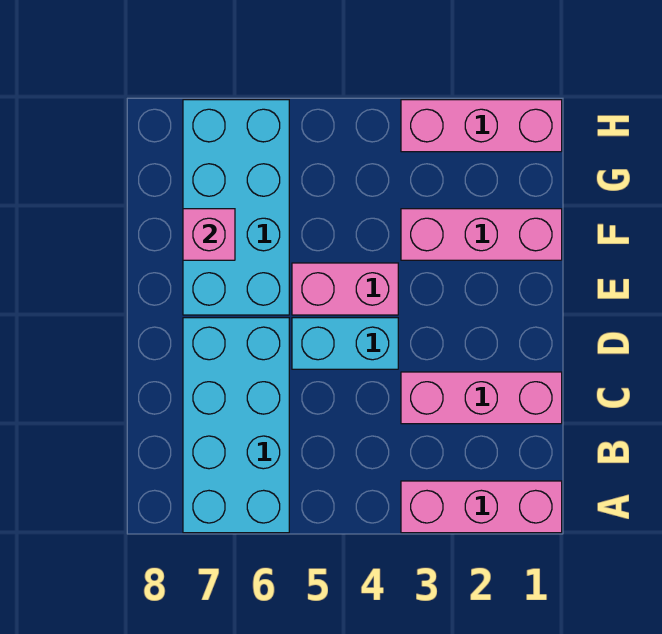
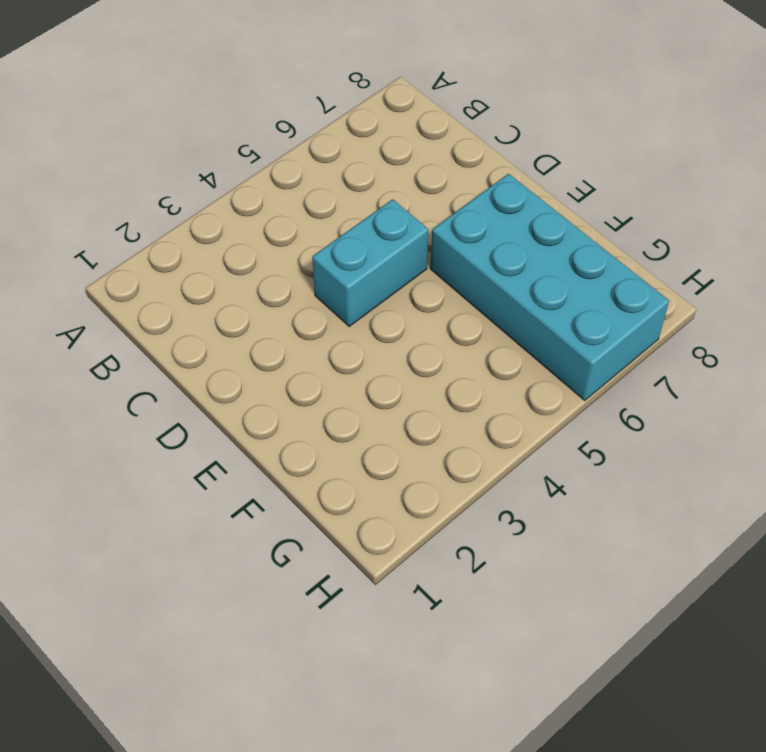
none -> pink brick A1:A3 level 1
none -> cyan brick A6:D7 level 1

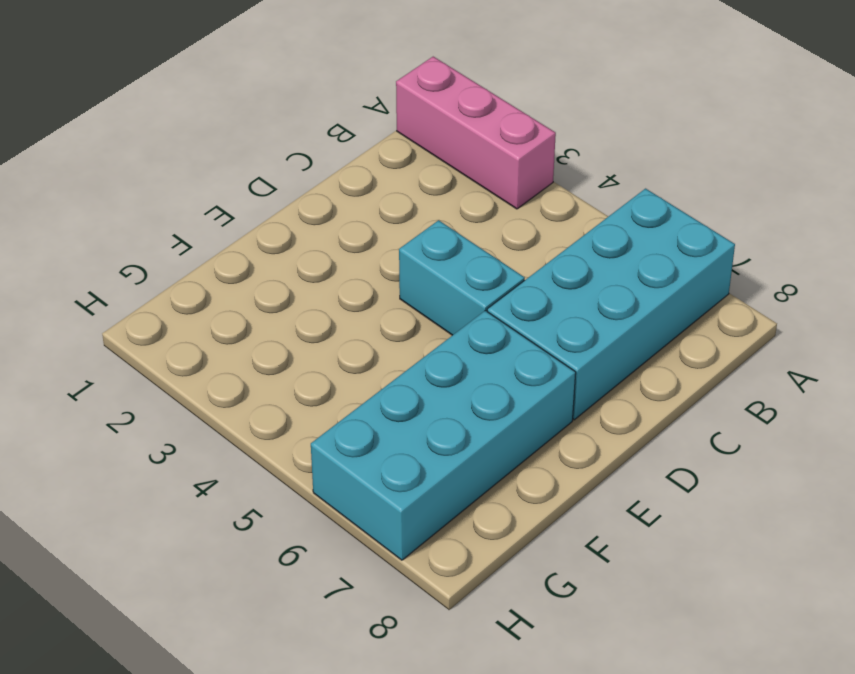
none -> pink brick C1:C3 level 1
none -> pink brick E4:E5 level 1

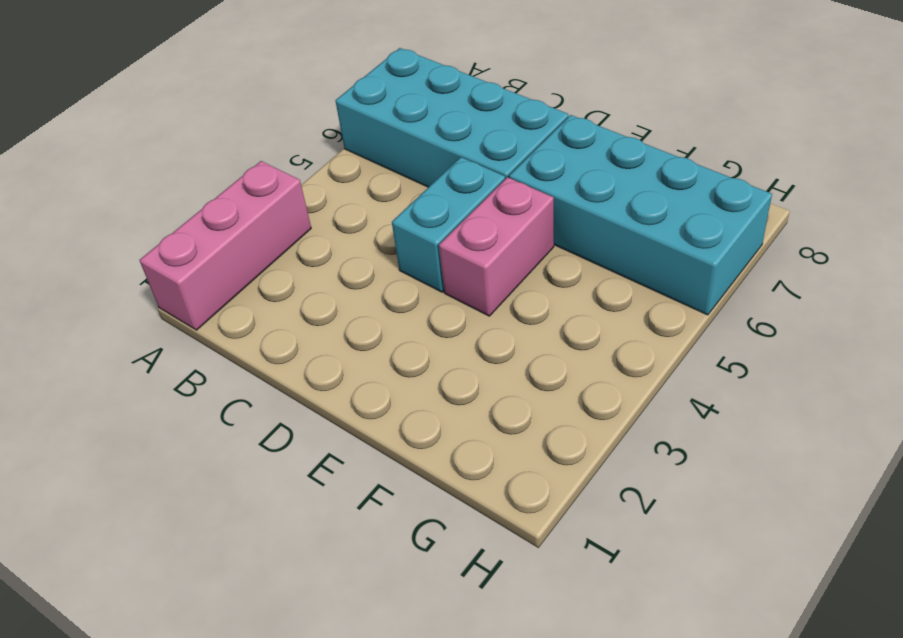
none -> pink brick C1:C3 level 1
none -> pink brick F1:F3 level 1

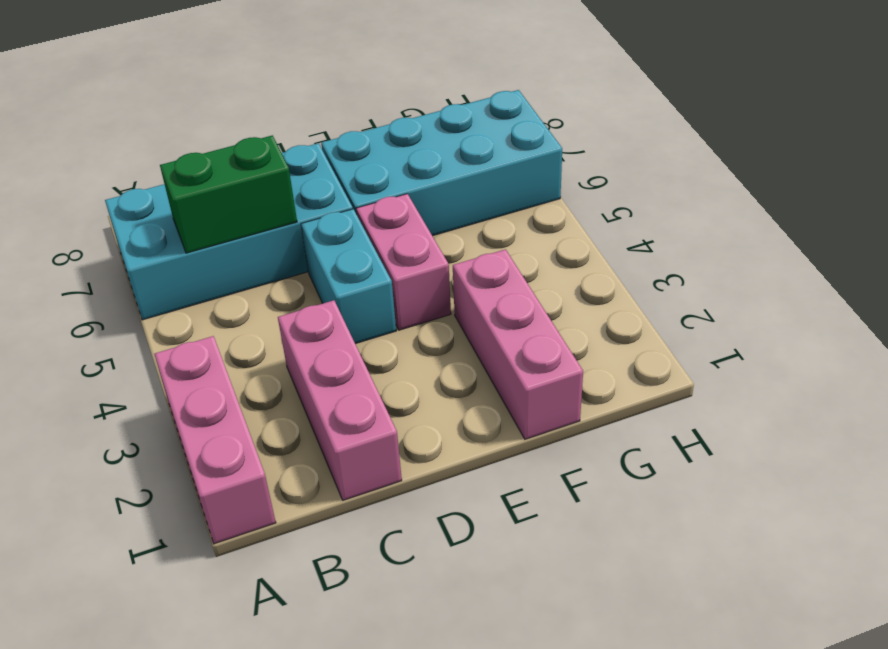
green brick B6:C6 level 2 -> none
none -> pink brick H1:H3 level 1
none -> pink brick F7 level 2

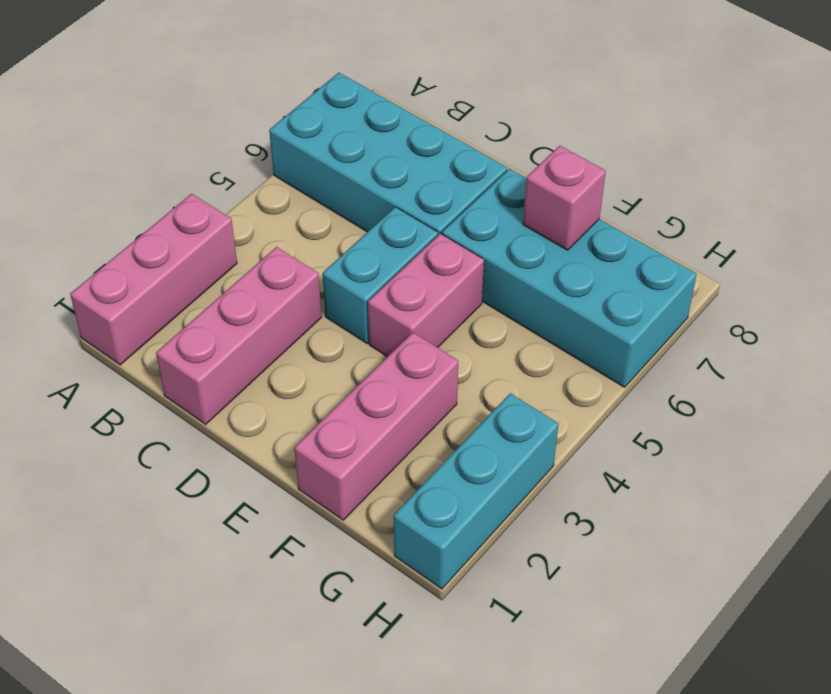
cyan brick H1:H3 level 1 -> pink brick H1:H3 level 1

